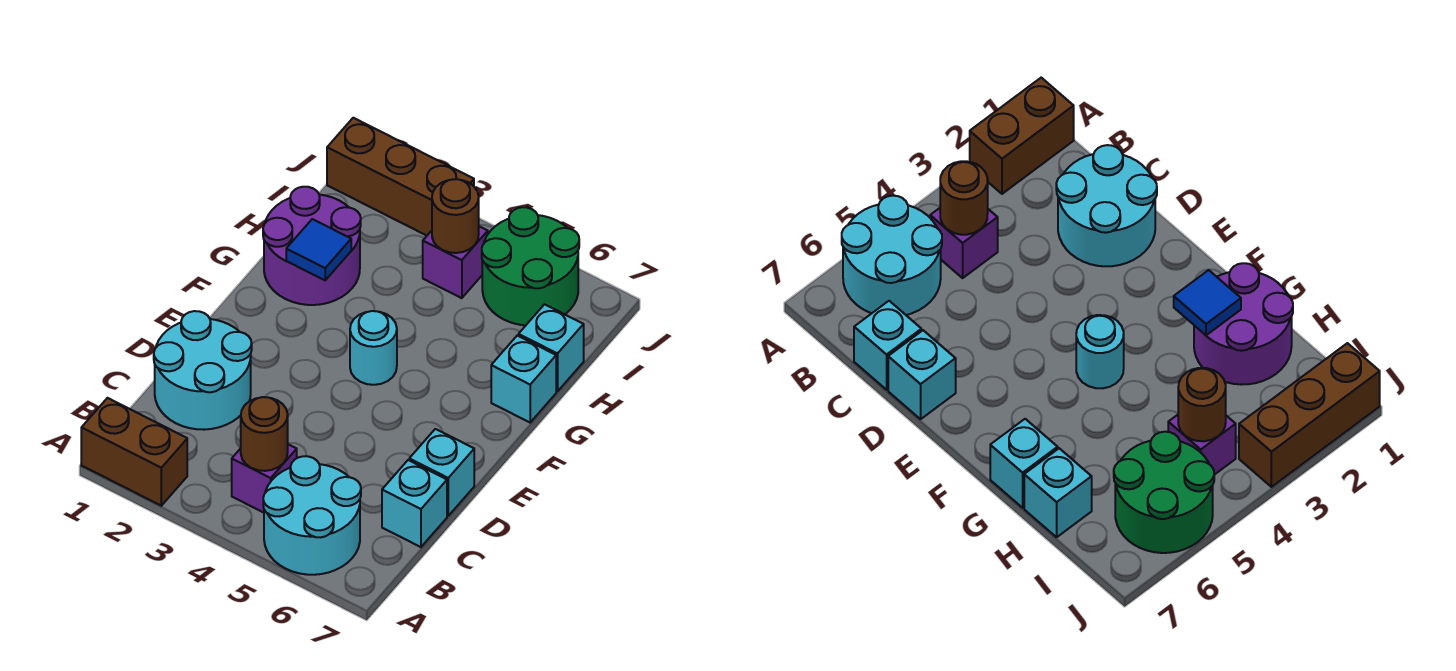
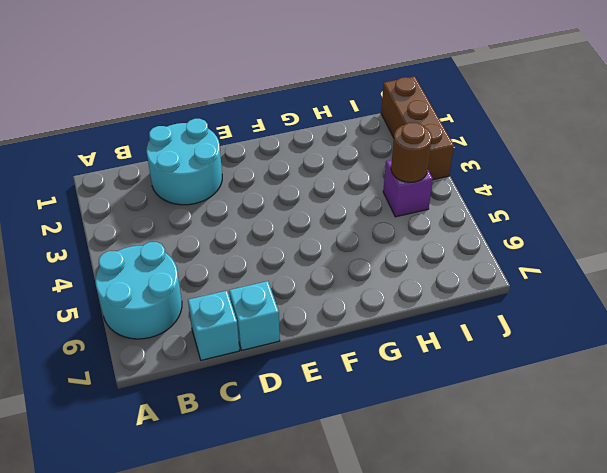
none -> brown brick A1:A2 level 1
none -> purple brick B4 level 1
none -> cyan round brick F4 level 1

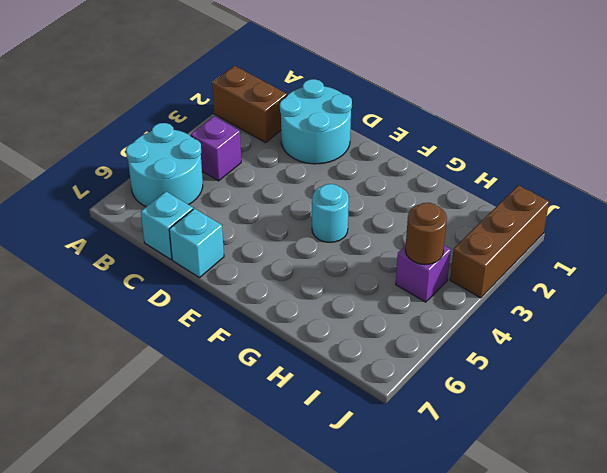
brown brick A2:B2 level 1 -> brown brick A1:A2 level 1
none -> purple round brick G1:H2 level 1
none -> cyan brick G7 level 1
none -> cyan brick H7 level 1

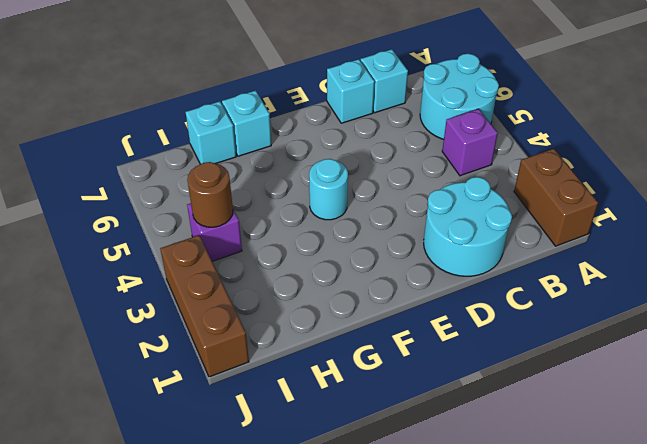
none -> purple round brick G1:H2 level 1
none -> green round brick I5:J6 level 1
none -> brown round brick B4 level 2

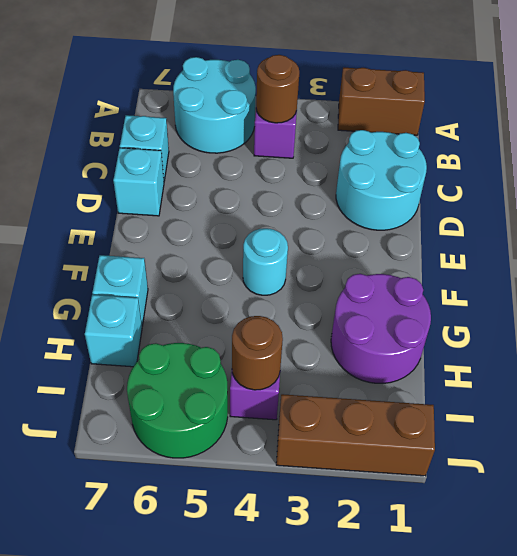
none -> blue tile G2 level 2

